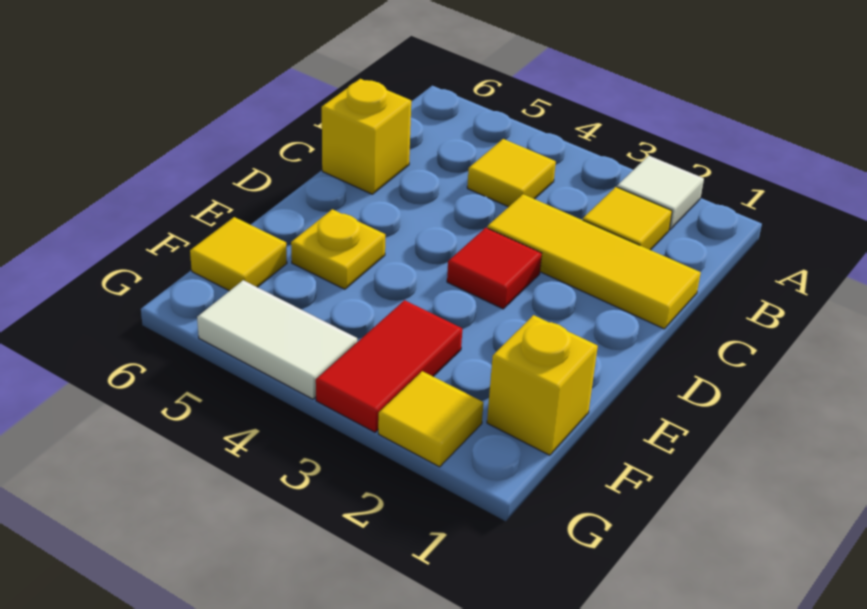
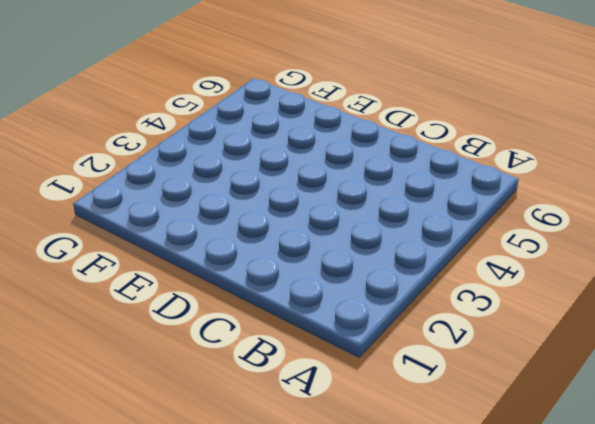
none -> white tile A2 level 1
none -> yellow tile B2 level 1
none -> yellow tile B4 level 1

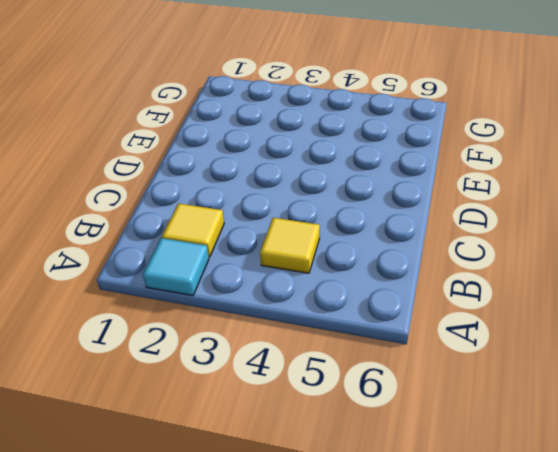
cyan tile A2 level 1 -> white tile A2 level 1
none -> yellow tile C1:C3 level 1
none -> yellow brick C6 level 1
none -> red tile D3 level 1

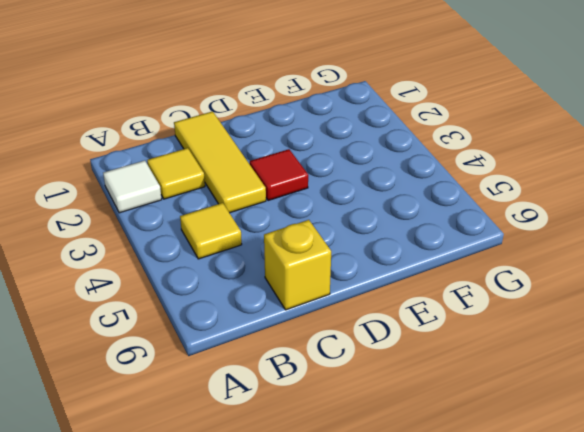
none -> yellow plate E5 level 1
none -> yellow brick F1 level 1
none -> red tile F3:G3 level 1

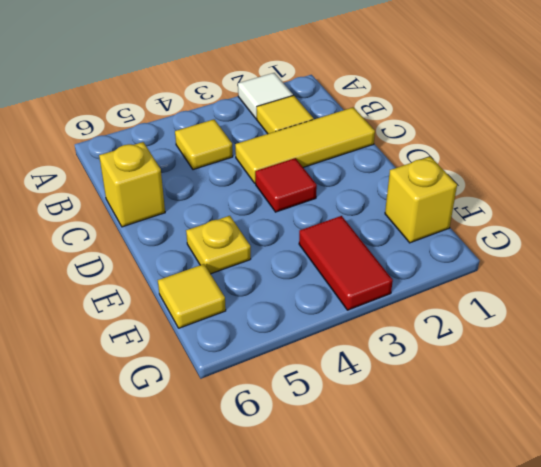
none -> yellow tile G2 level 1
none -> white tile G4:G5 level 1

